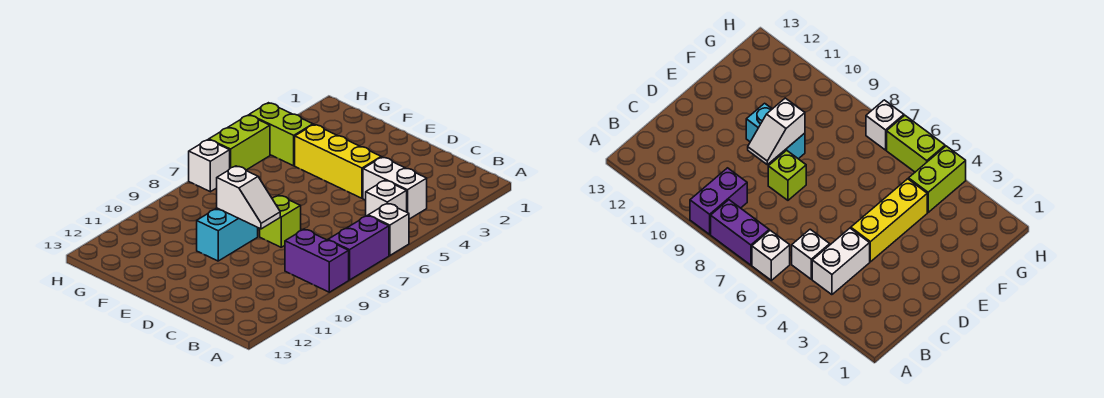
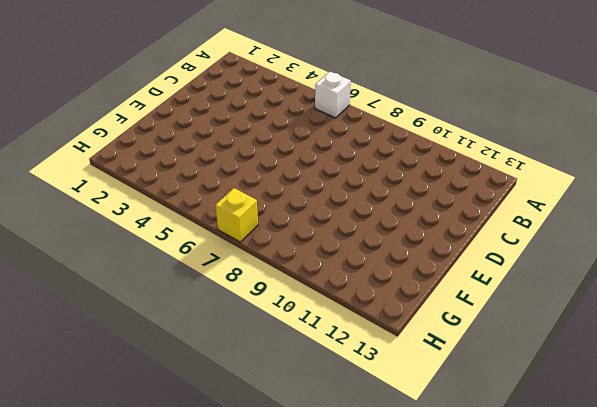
yellow brick H7 level 1 -> white brick H7 level 1
none -> purple brick A7:A8 level 1
none -> purple brick A9:B9 level 1
none -> white brick B4:C4 level 1

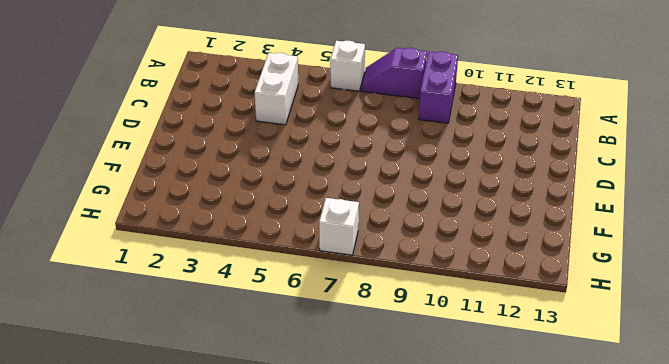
purple slope A7:A8 level 1 top 8 -> purple brick A7:A8 level 1
none -> white brick B5 level 1
none -> yellow brick D4:F4 level 1
none -> lime brick D8 level 1

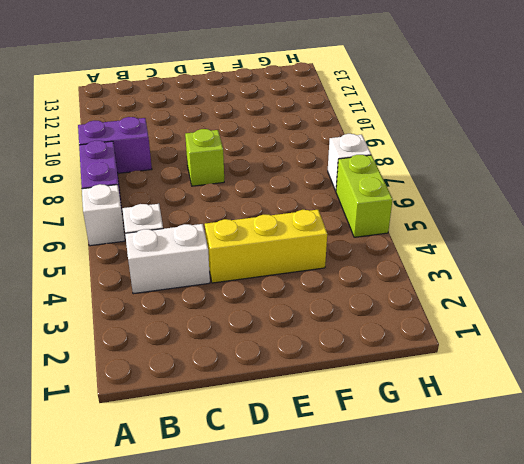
none -> cyan brick E9:E10 level 1
none -> lime brick G4:H4 level 1
none -> white slope D9:E9 level 2 top E

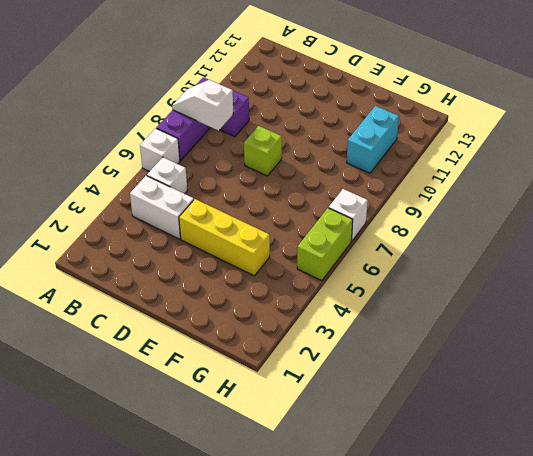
white slope A8:B8 level 2 top B -> white slope D9:E9 level 2 top E
cyan brick G10:G11 level 1 -> cyan brick E9:E10 level 1
none -> lime brick G4:H4 level 1

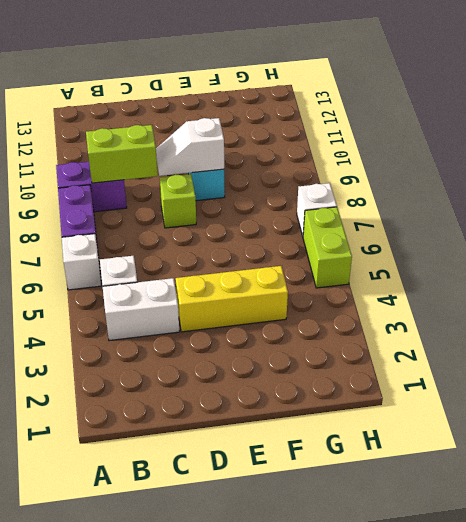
lime brick B9:C9 level 2 -> lime brick G4:H4 level 1

